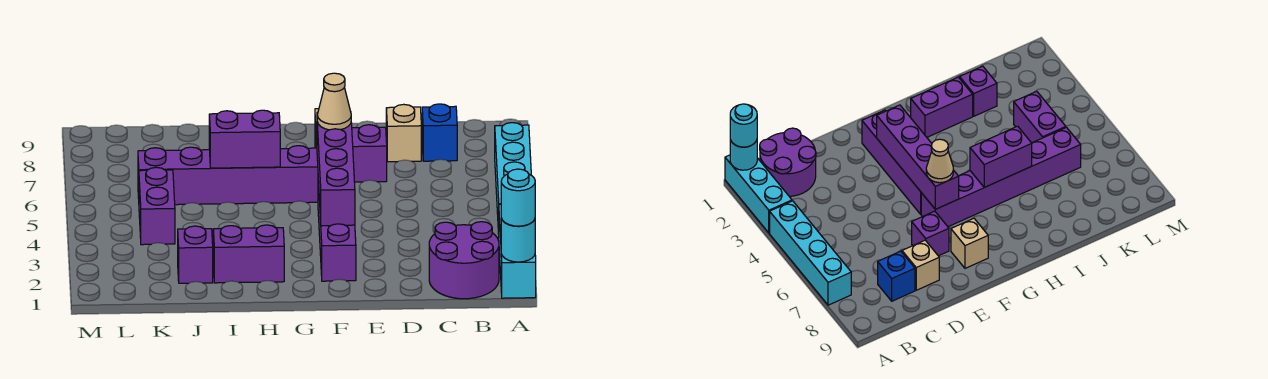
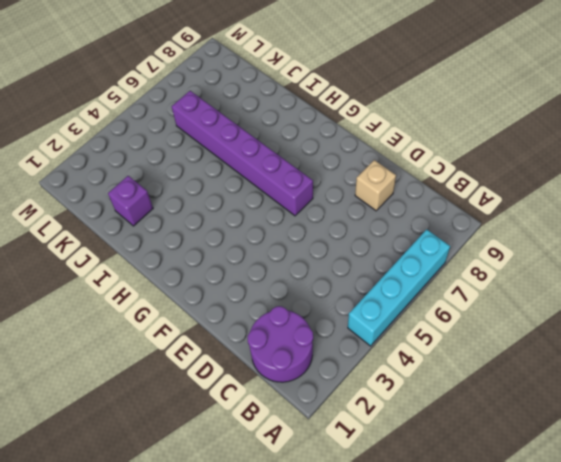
none -> cyan brick A1:A3 level 1
none -> blue brick C8 level 1
none -> purple brick E7 level 1

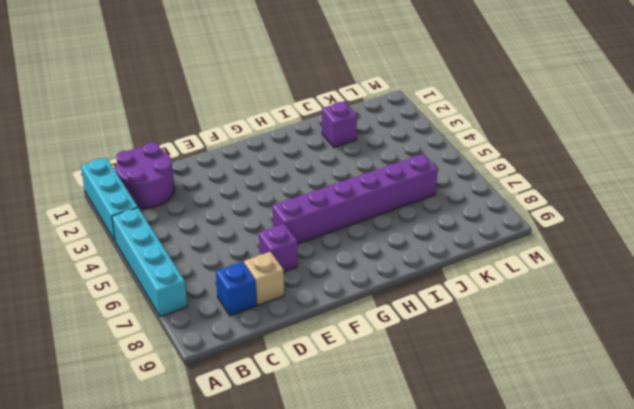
none -> purple brick F2:F5 level 1
none -> tan brick F8 level 1
none -> purple brick H2:I2 level 1

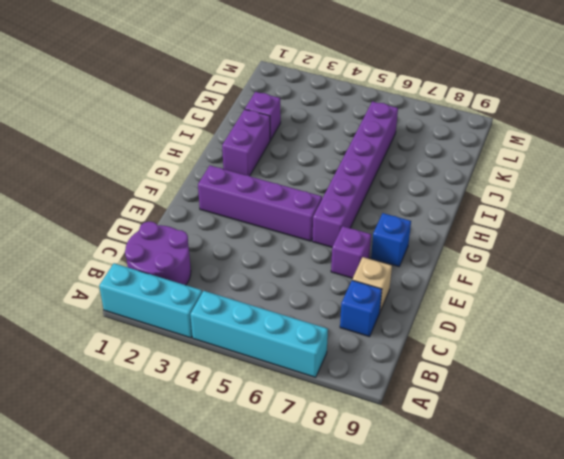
blue brick F8 level 1 -> tan brick F8 level 1
none -> purple brick K4:K5 level 1
none -> cyan round brick A1 level 2
none -> purple brick F3:F6 level 2

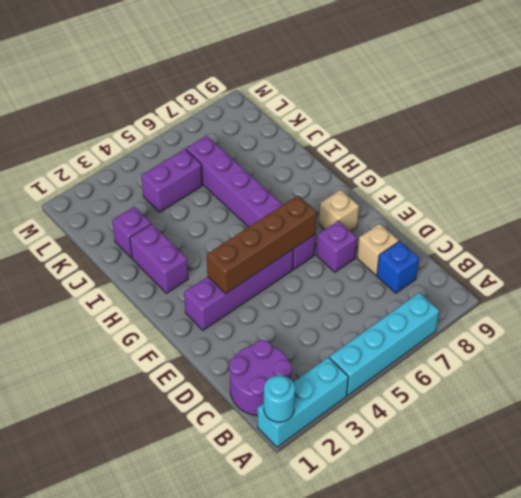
brown brick F3:F6 level 2 -> purple brick F3:F6 level 2
none -> purple brick H6:I6 level 2
none -> cyan round brick A1 level 3
none -> tan cone F6 level 3

